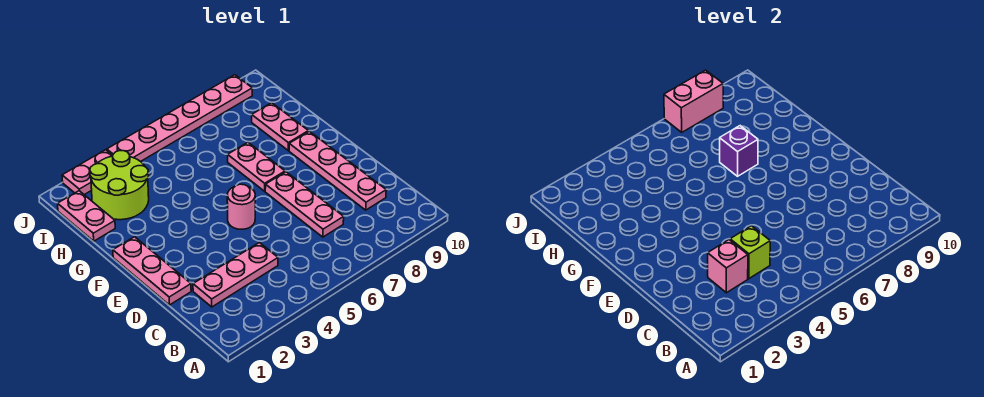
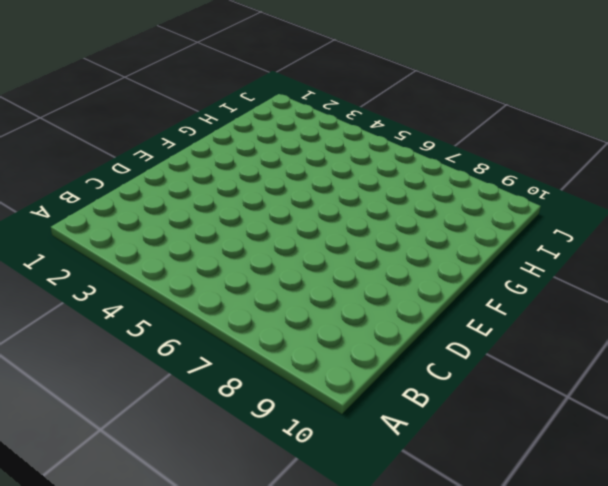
none -> pink plate C2:C4 level 1
none -> pink plate C7:E7 level 1
none -> pink plate C9:F9 level 1

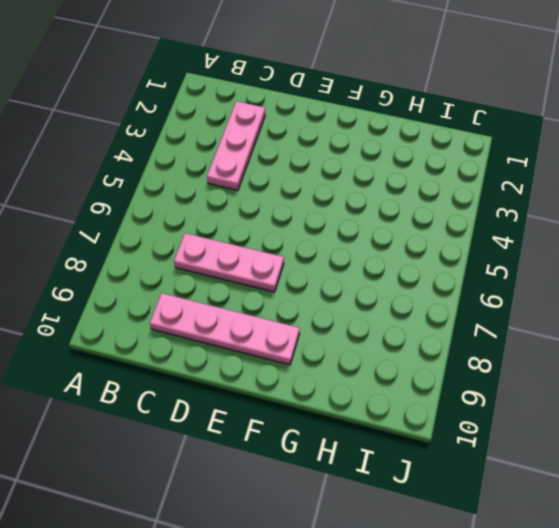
none -> pink plate D1:F1 level 1
none -> pink round brick E5 level 1
none -> pink plate F7:G7 level 1

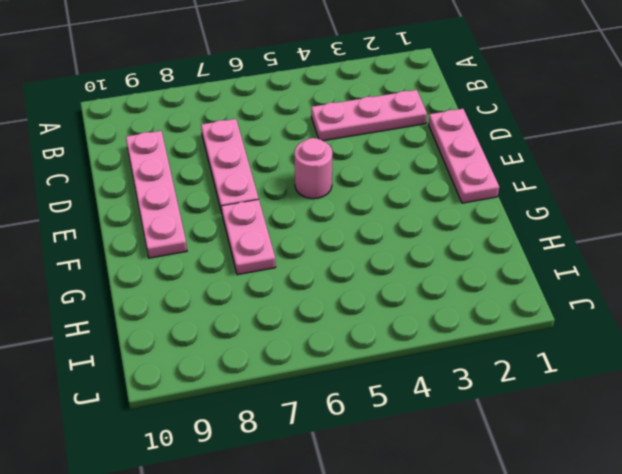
none -> pink plate G9:H9 level 1
none -> pink plate H1:I1 level 1
none -> lime round brick H2:I3 level 1

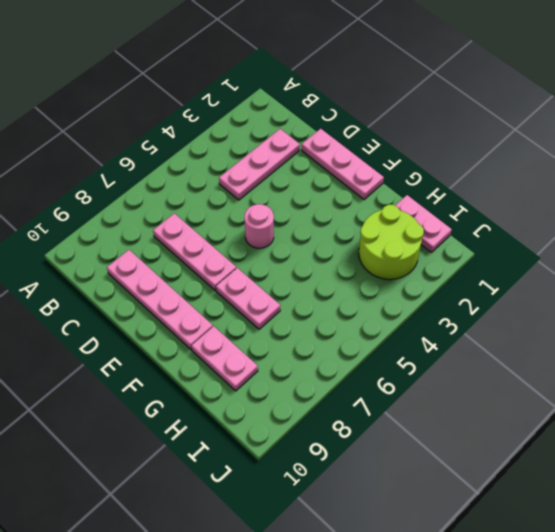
none -> pink plate J2:J3 level 1
none -> pink plate J4:J9 level 1
none -> pink brick C3 level 2

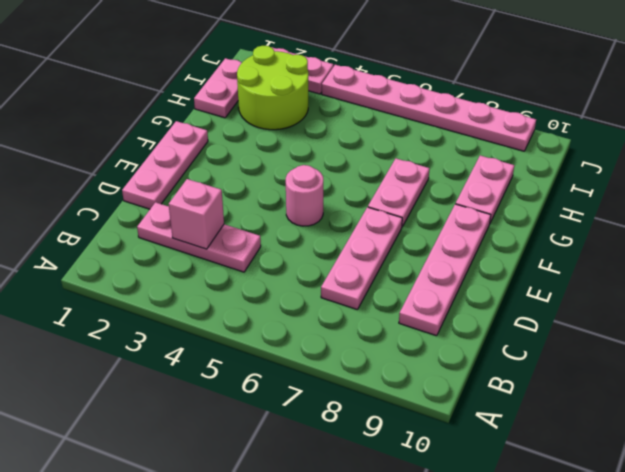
none -> lime brick C4 level 2
none -> purple brick G7 level 2
none -> pink brick J7:J8 level 2

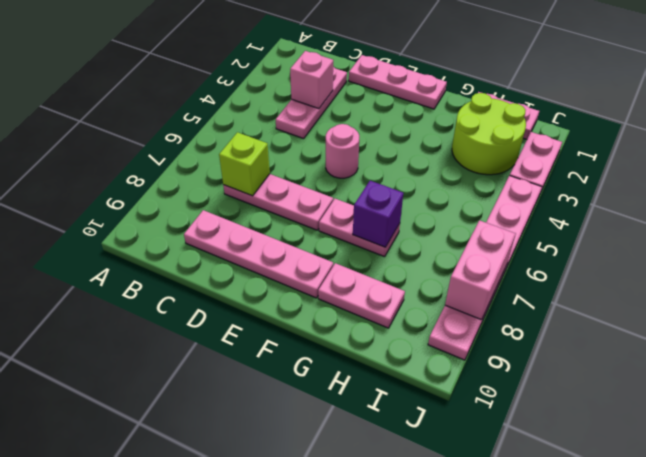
lime brick C7 level 2 -> lime brick C4 level 2

